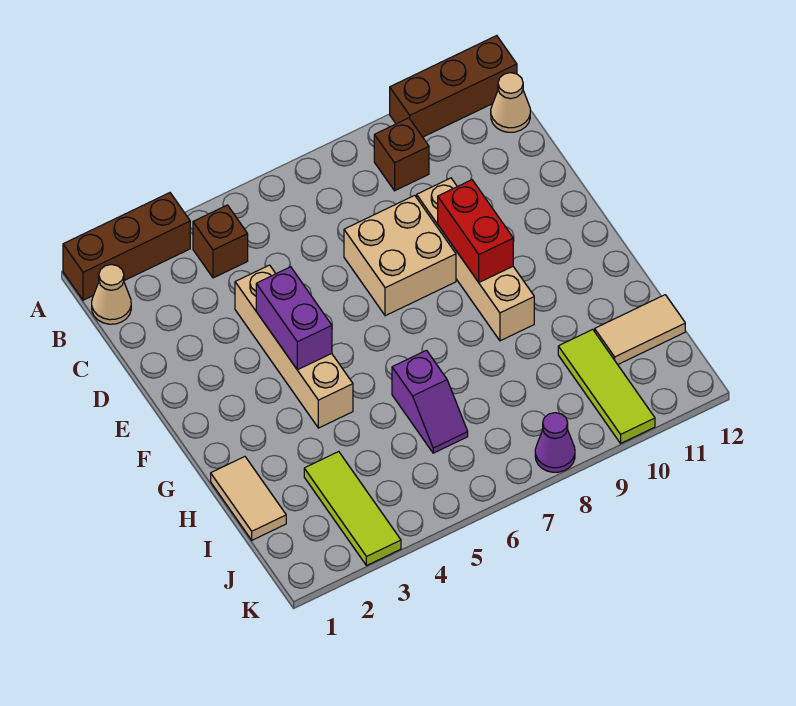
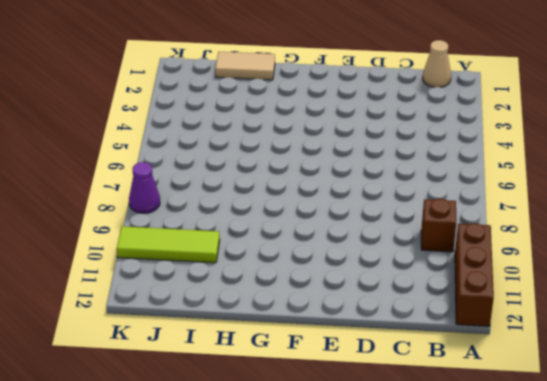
none -> brown brick A1:A3 level 1
none -> brown brick B4 level 1
none -> tan cone B12 level 1

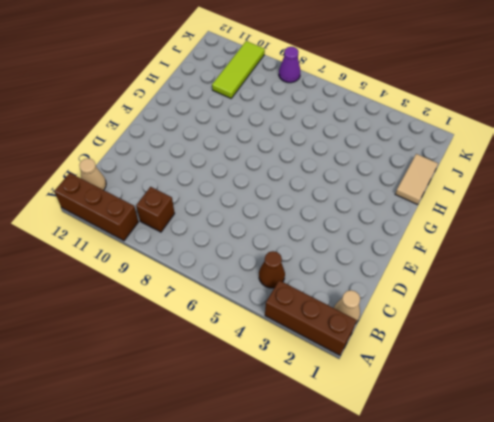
brown cone B4 level 1 -> brown brick B4 level 1
none -> tan brick D4:G4 level 1
none -> tan brick D7:E8 level 1
none -> tan brick D9:G9 level 1

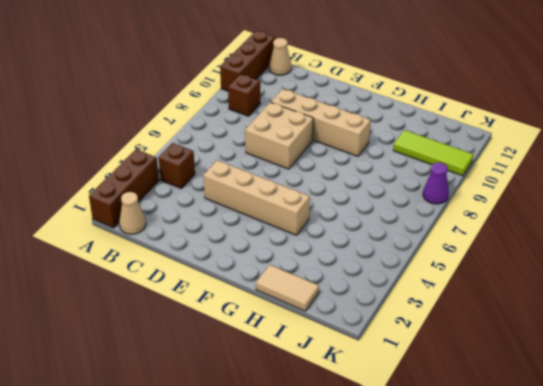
none -> purple slope H6:I6 level 1 top H
none -> lime tile I3:K3 level 1
none -> tan tile I11:I12 level 1

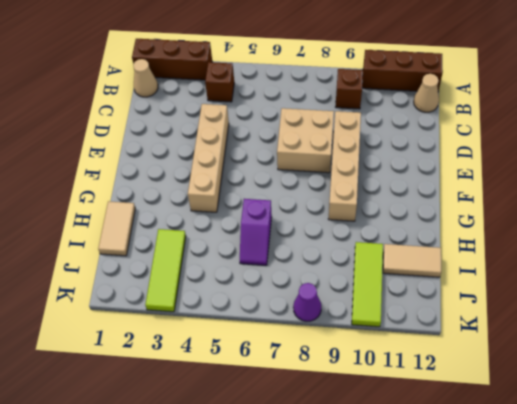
none -> purple brick E4:F4 level 2
none -> red brick E9:F9 level 2

